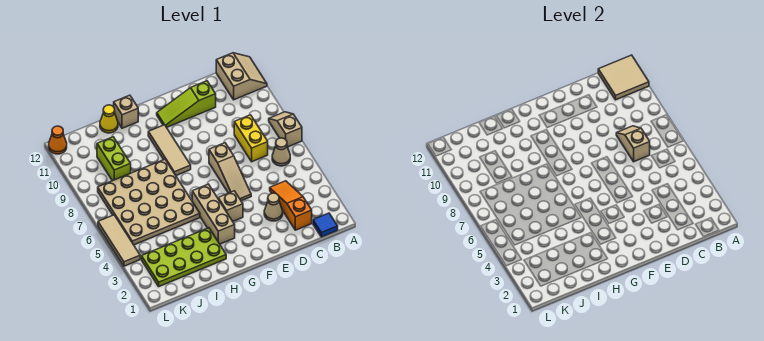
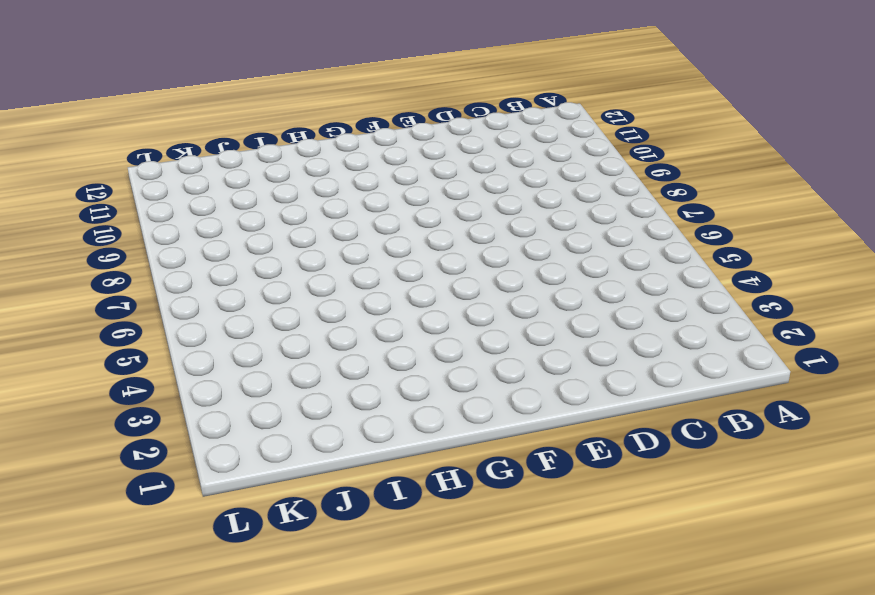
none -> tan slope A7:A8 level 1 top 7
none -> tan slope A11:B12 level 1 top B
none -> blue tile B1 level 1

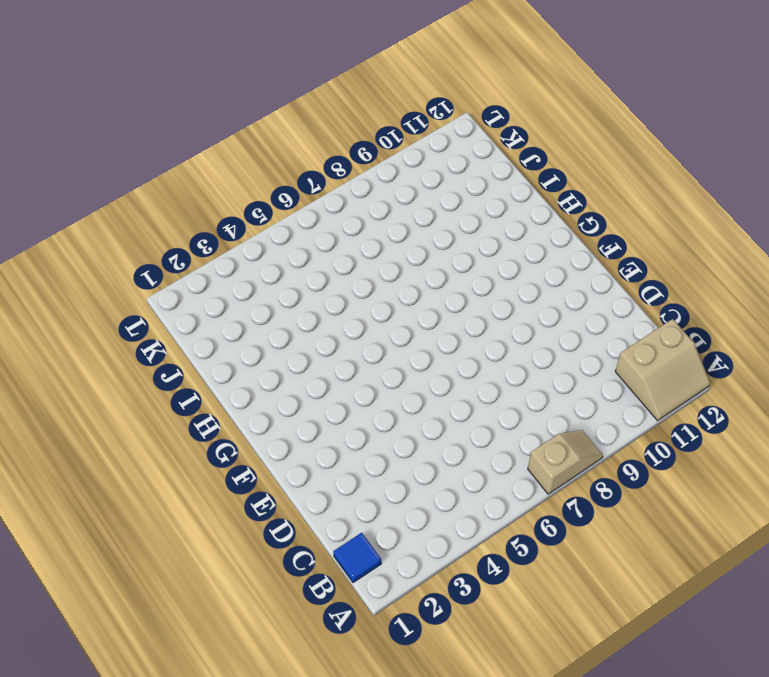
none -> tan cone B6 level 1
none -> orange slope C2:C4 level 1 top 2
none -> yellow brick C7:C8 level 1

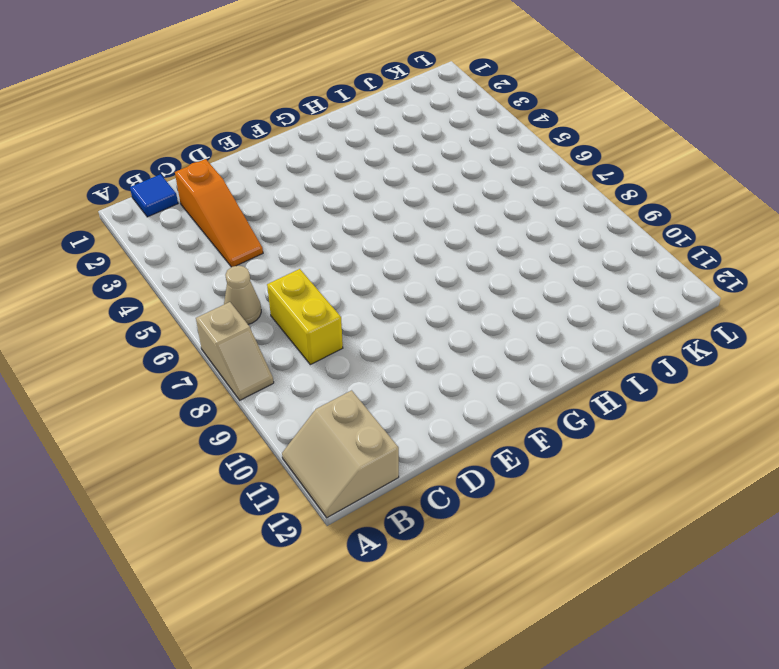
none -> tan cone D3 level 1
none -> lime slope D11:F11 level 1 top D
none -> tan slope E5:E7 level 1 top 7

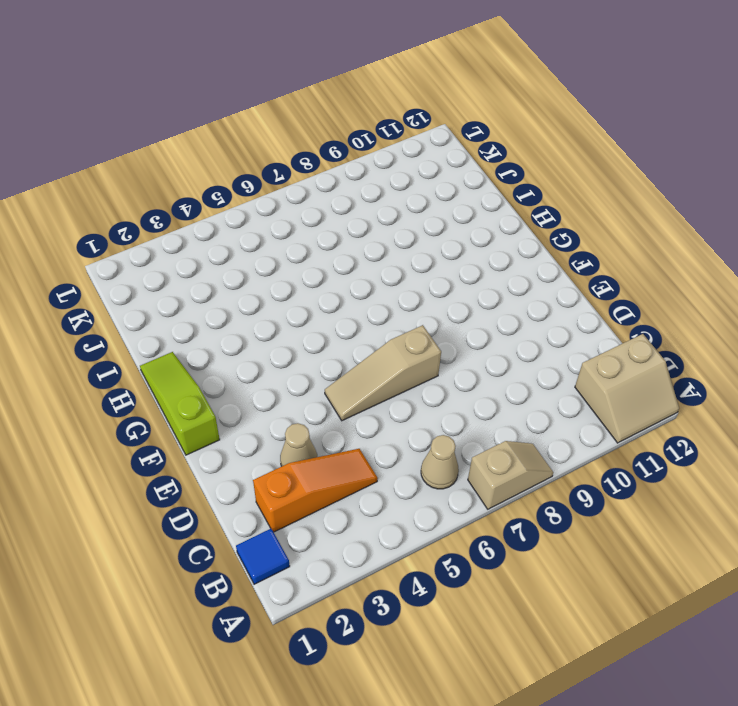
lime slope F1:H1 level 1 top F -> lime slope D11:F11 level 1 top D
none -> yellow brick C7:C8 level 1
none -> tan brick F4 level 1
none -> tan brick G3:G5 level 1

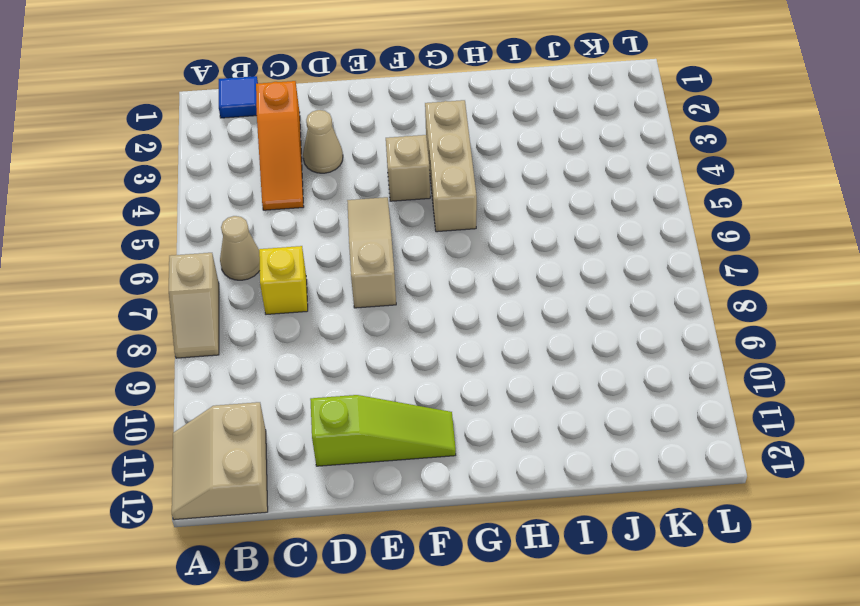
yellow brick C7 level 1 -> yellow brick C7:C8 level 1
none -> tan tile G8:G10 level 1
none -> lime plate H2:K3 level 1
none -> tan plate H5:K8 level 1

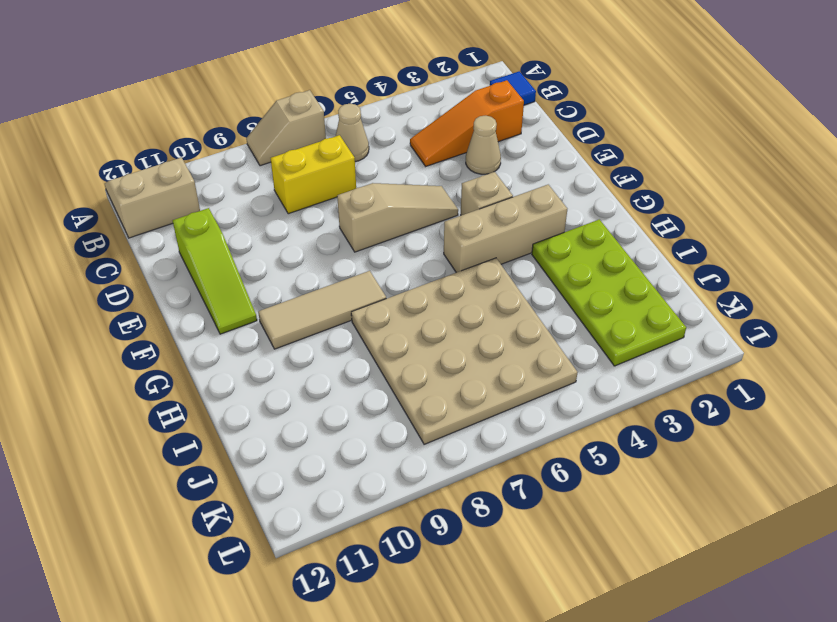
none -> tan brick H12 level 1
none -> yellow cone I12 level 1
none -> lime brick J9:J10 level 1

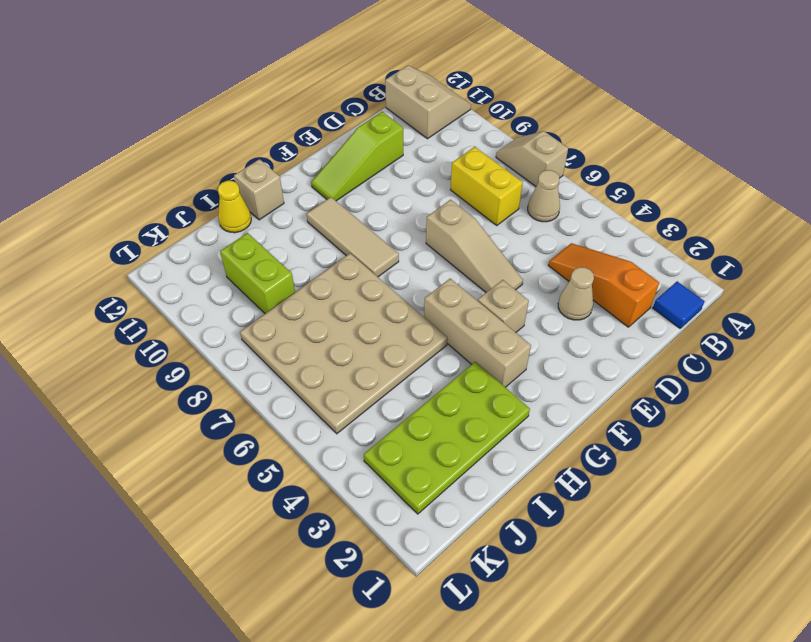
none -> tan tile L4:L6 level 1
none -> orange cone L12 level 1
none -> tan tile A11:B12 level 2

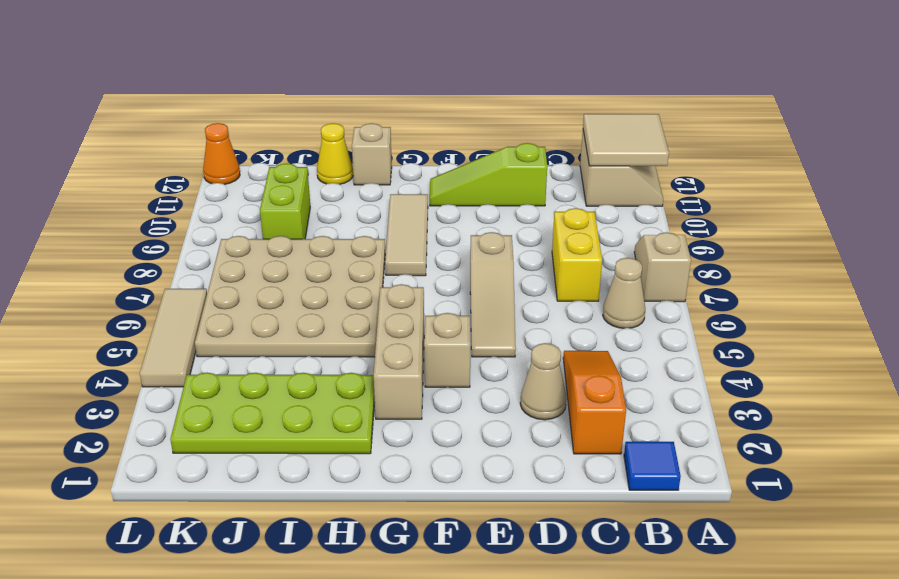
none -> tan slope C7:C8 level 2 top 7

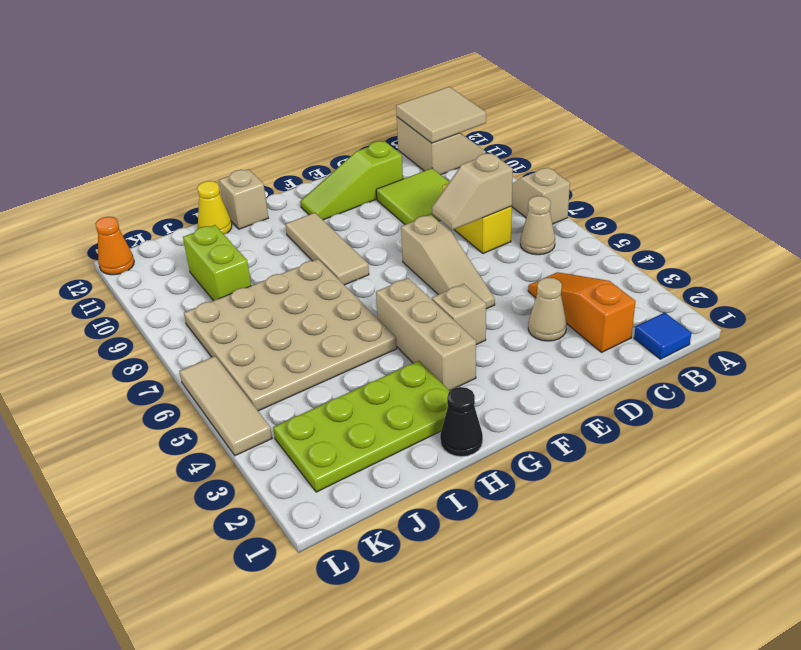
tan slope C7:D7 level 2 top C -> tan slope C7:C8 level 2 top 7
lime tile C9:D10 level 1 -> none
black cone H1 level 1 -> none

